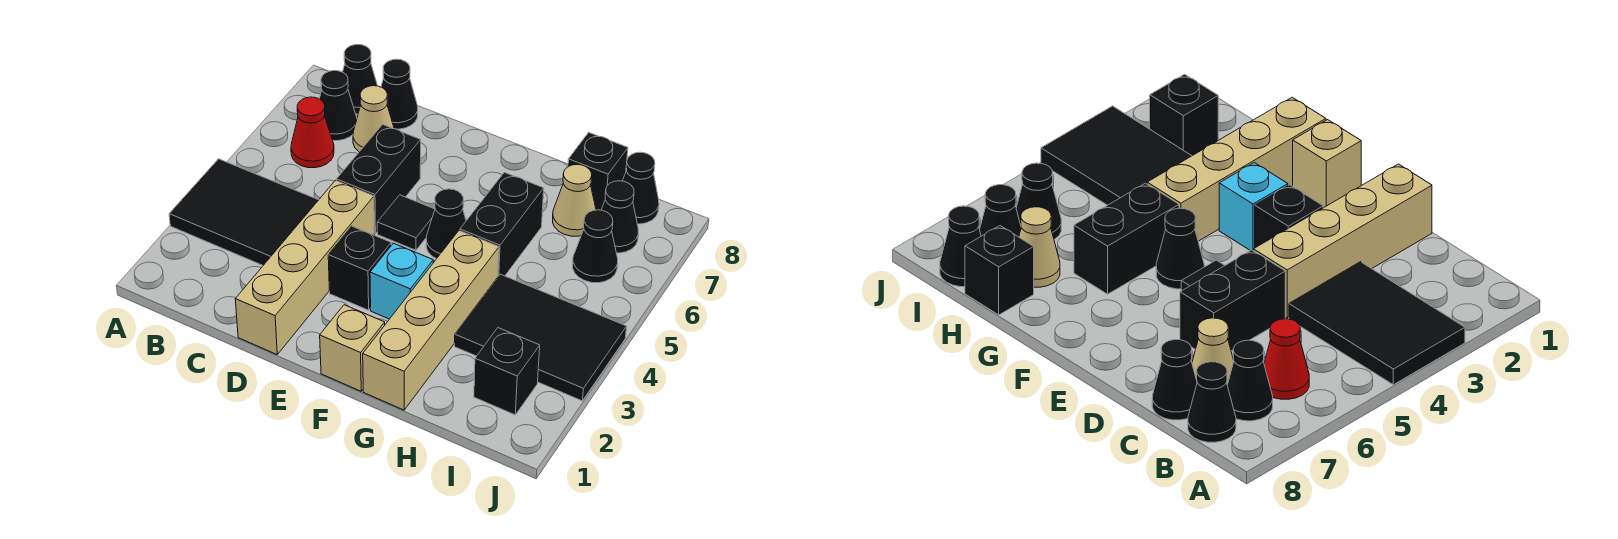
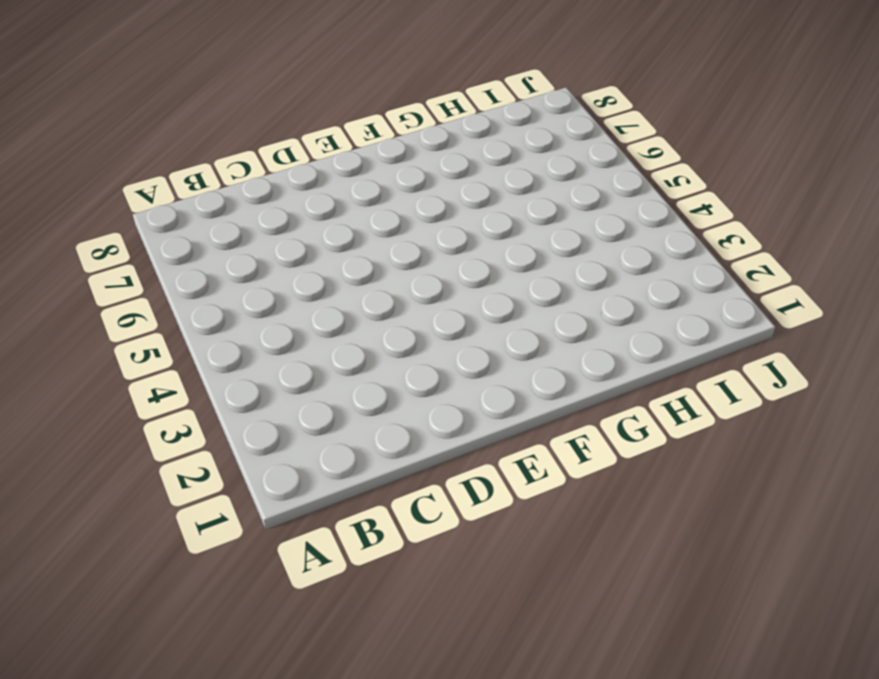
none -> black tile A3:C4 level 1
none -> red cone B6 level 1
none -> black cone B7 level 1

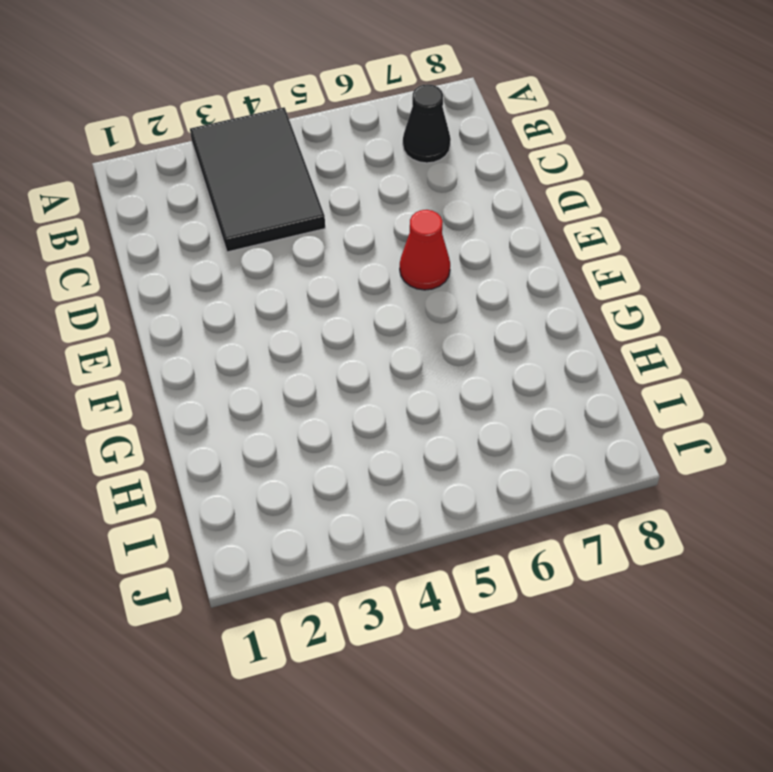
red cone E6 level 1 -> red cone B6 level 1
none -> black cone B8 level 1
none -> tan cone C7 level 1
none -> black cone C8 level 1

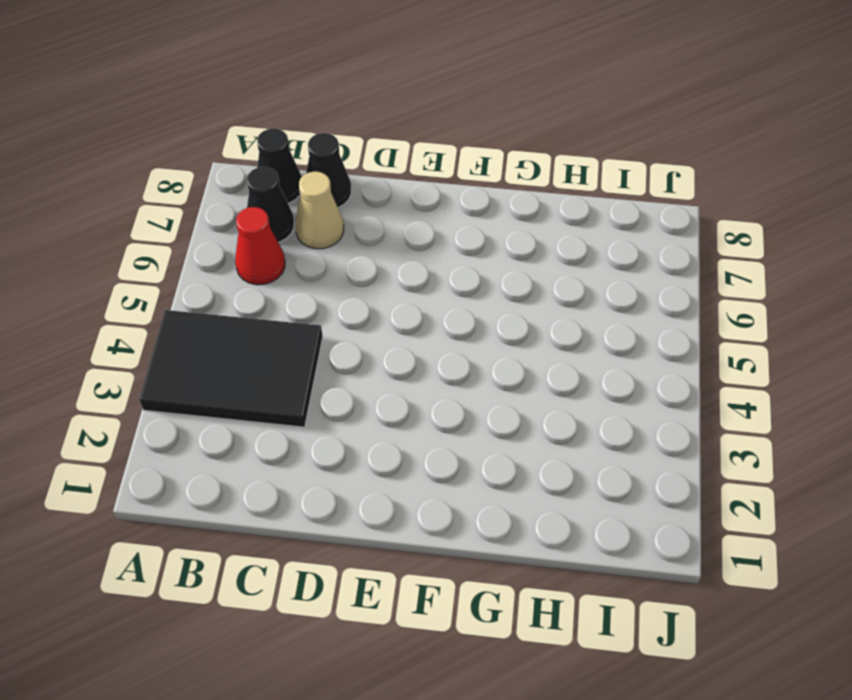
none -> tan brick D1:D4 level 1
none -> black brick D5:D6 level 1
none -> black brick E3 level 1

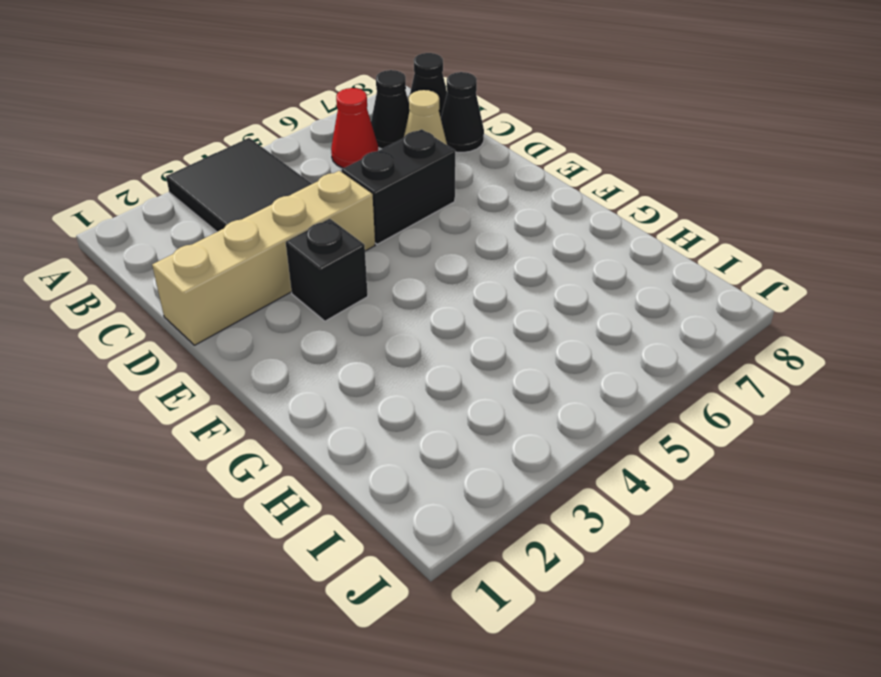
none -> black tile E5 level 1
none -> tan brick F1 level 1
none -> cyan brick F3 level 1

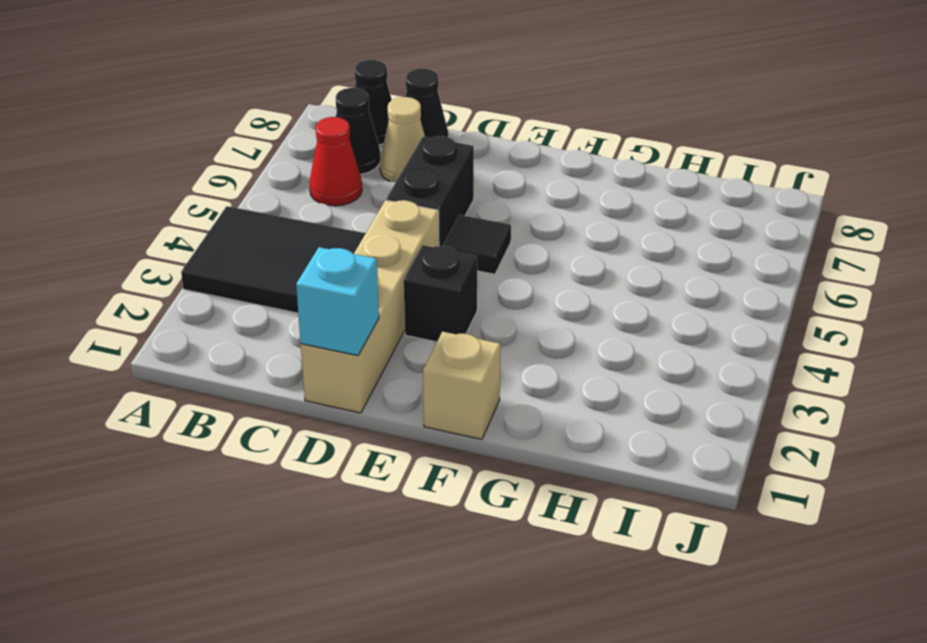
cyan brick D1 level 2 -> cyan brick F3 level 1
none -> black cone F5 level 1
none -> tan brick G1:G4 level 1
none -> black brick G5:G6 level 1

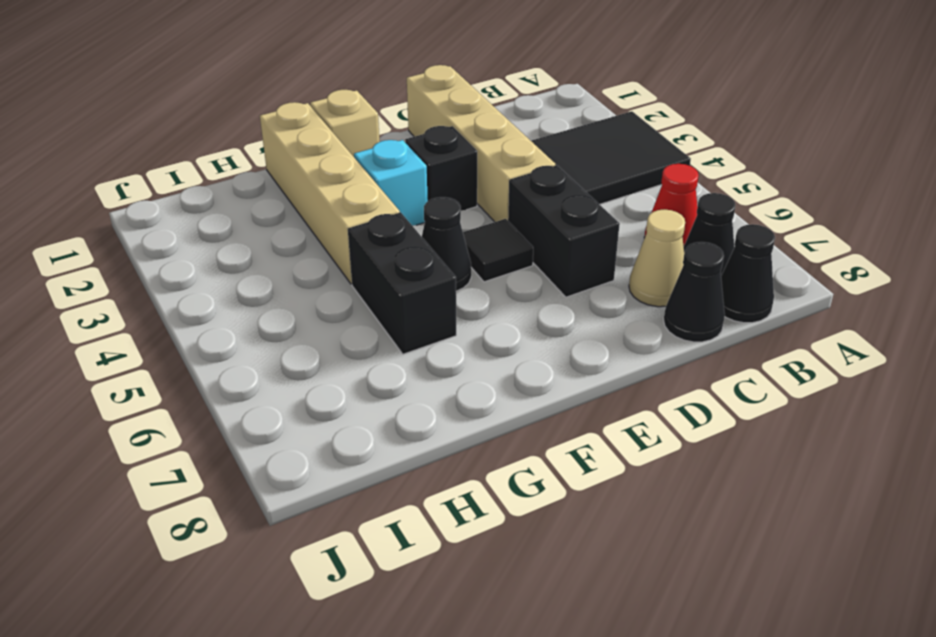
none -> black tile H3:J4 level 1
none -> tan cone H7 level 1
none -> black brick H8 level 1

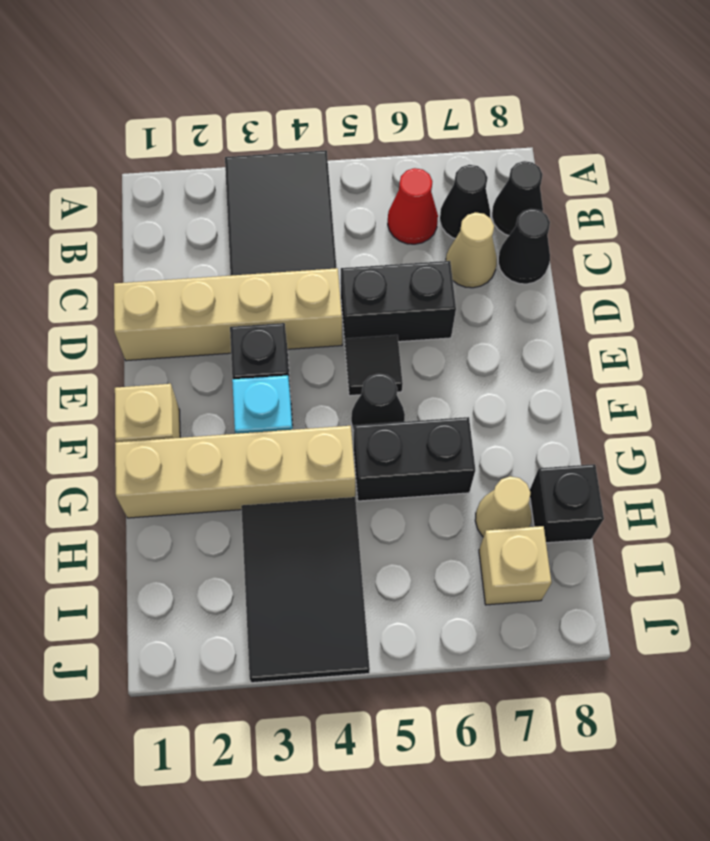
tan brick I7 level 1 -> black cone I7 level 1
none -> black brick I2 level 1
none -> black cone I6 level 1
none -> black cone I8 level 1

